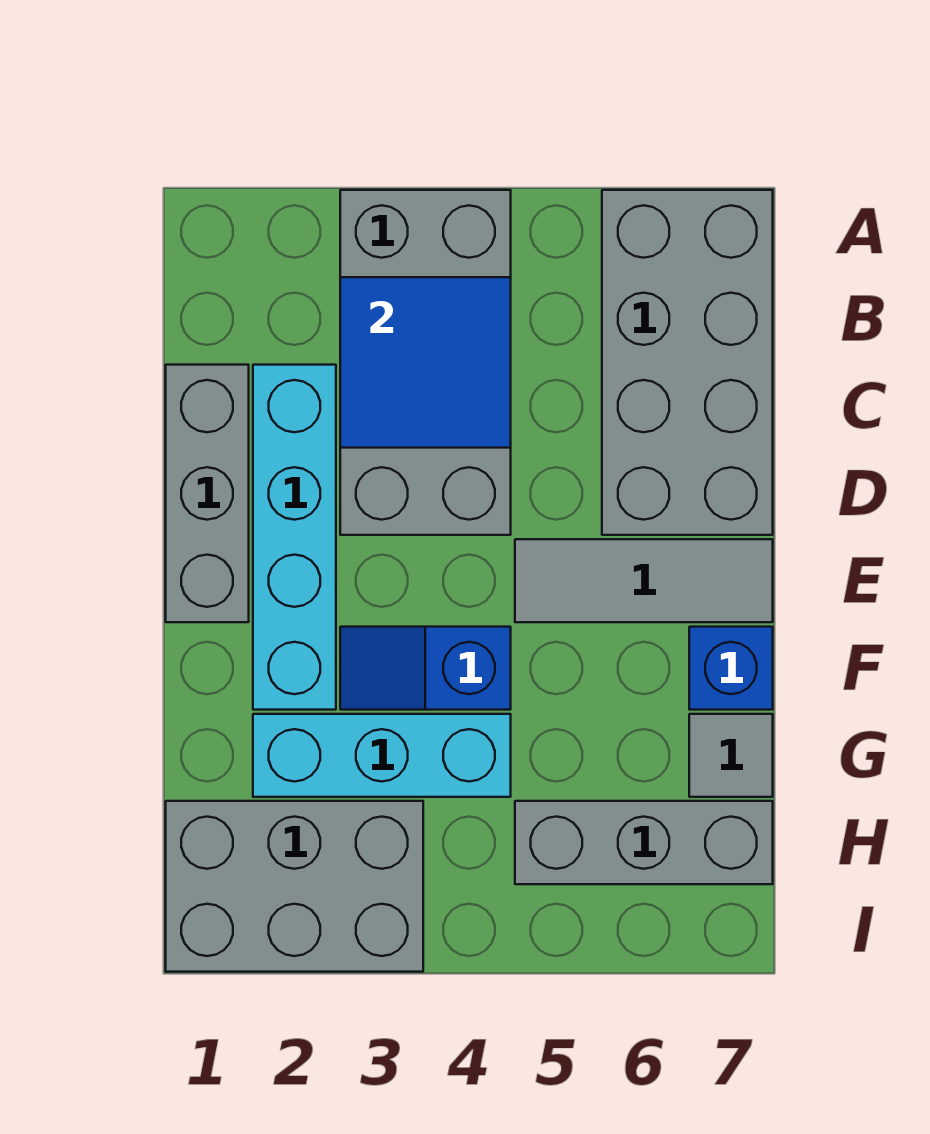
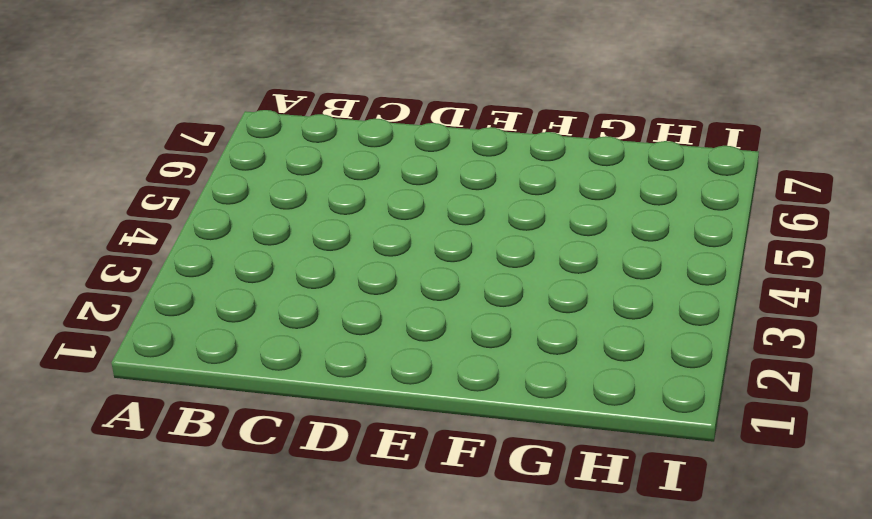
none -> grey brick A3:D4 level 1
none -> grey brick A6:D7 level 1
none -> grey brick C1:E1 level 1

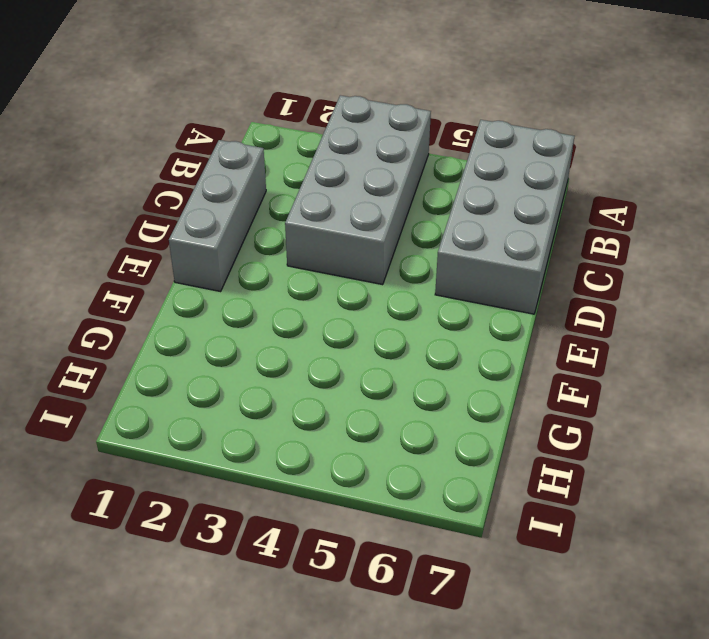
none -> cyan brick C2:F2 level 1
none -> grey tile E5:E7 level 1
none -> blue slope F3:F4 level 1 top 4

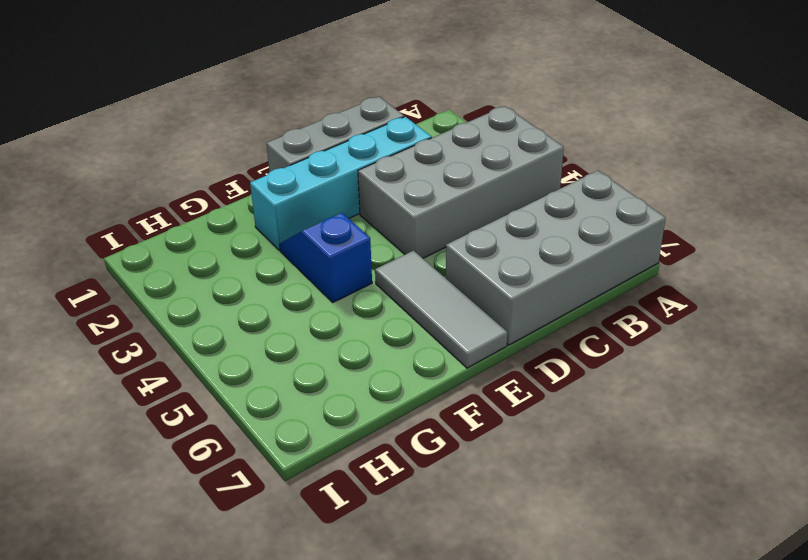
none -> blue brick F7 level 1
none -> cyan brick G2:G4 level 1
none -> grey tile G7 level 1

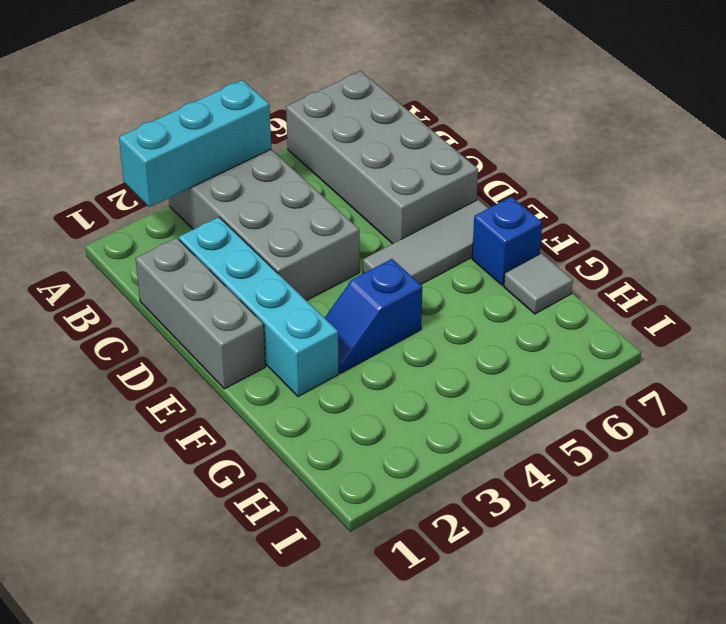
cyan brick A2:A4 level 2 -> cyan brick G2:G4 level 1
none -> grey brick H1:I3 level 1
none -> grey brick H5:H7 level 1
none -> blue tile B3:C4 level 2

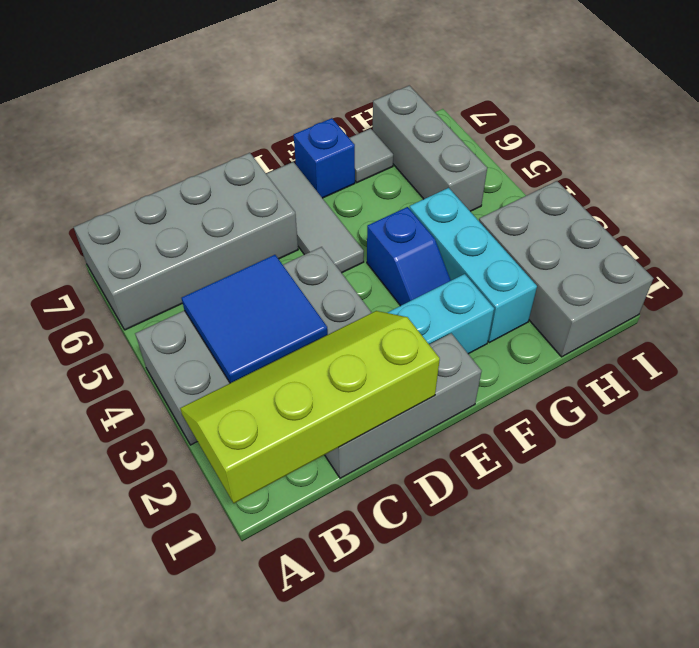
lime slope A1:D2 level 2 top 1 -> none

